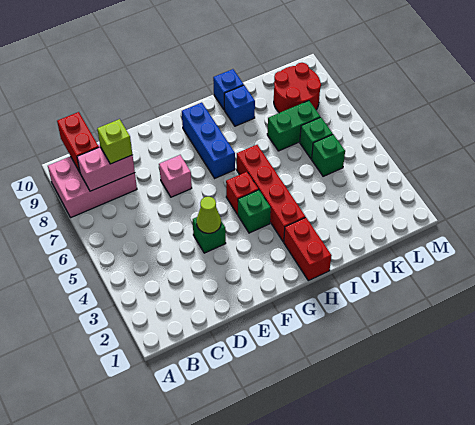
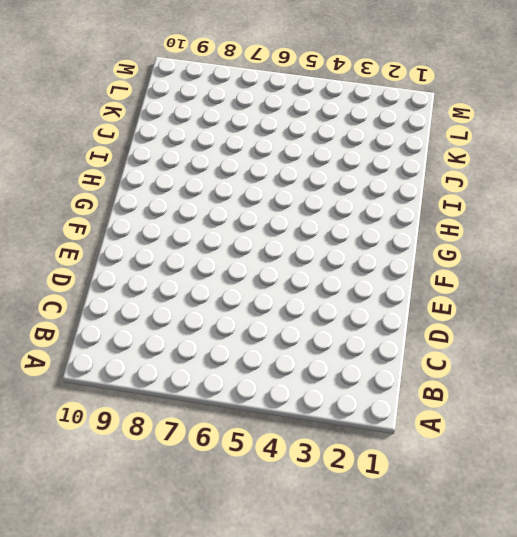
none -> pink brick A8:C9 level 1
none -> green brick E4 level 1
none -> pink brick E7 level 1

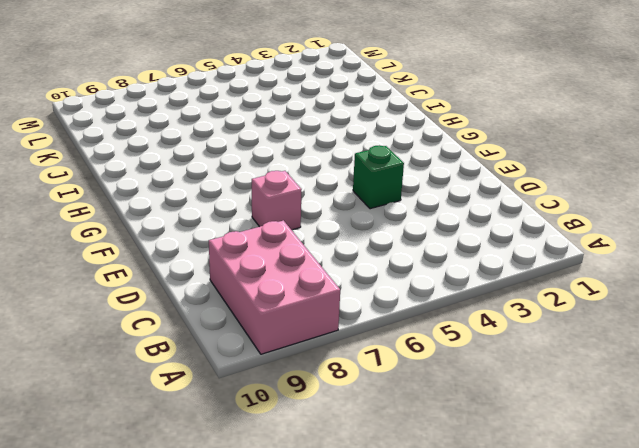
none -> green brick G4 level 1
none -> red brick G5 level 1
none -> blue brick G7:G9 level 1

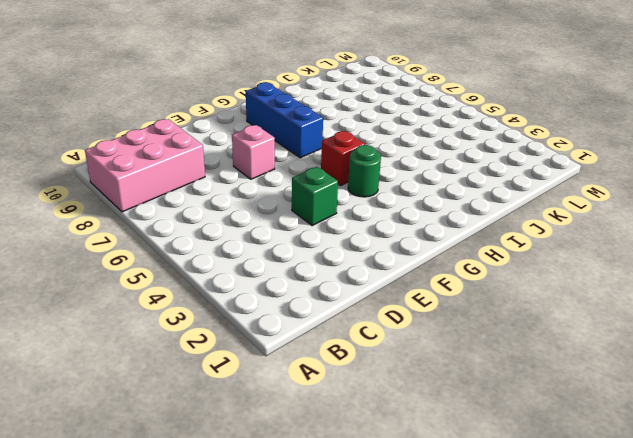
green round brick G4 level 1 -> green brick G4 level 1
none -> red brick H1:H2 level 1
none -> red brick H3:H6 level 1
none -> blue brick I9 level 1

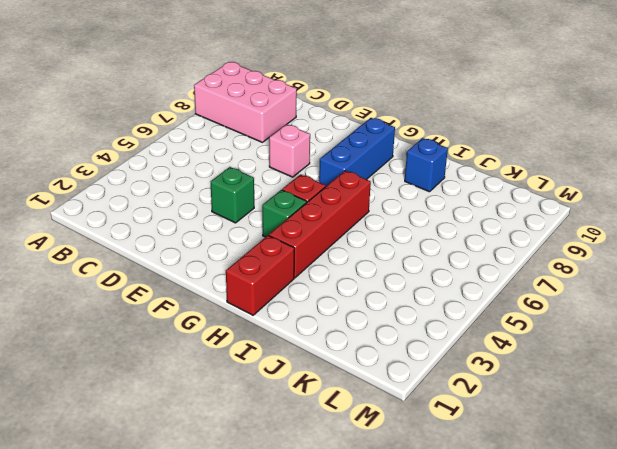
none -> blue brick I10 level 1
none -> green brick J7:K7 level 1
none -> green brick K5 level 1

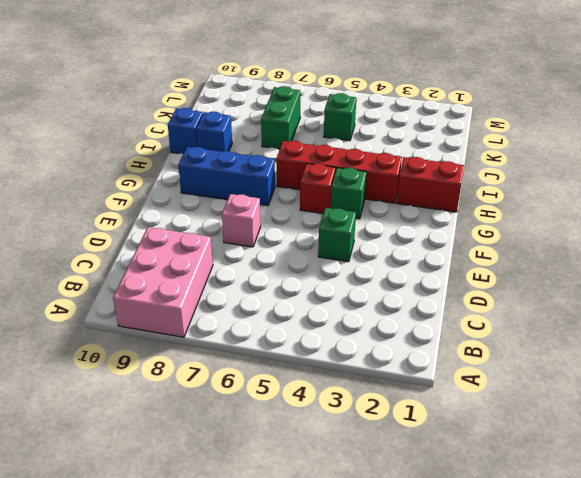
none -> green brick K6 level 1
none -> red round brick K8:L9 level 1
none -> pink brick B8:C8 level 2

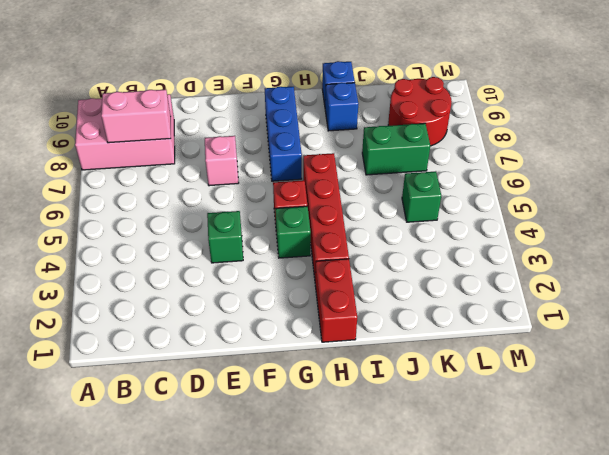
none -> green brick K6 level 1
none -> red brick B9:B10 level 2
none -> lime cone E4 level 2

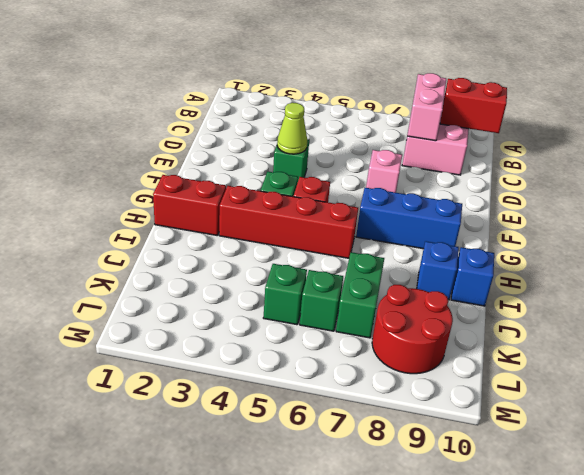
none -> lime brick C8 level 3

